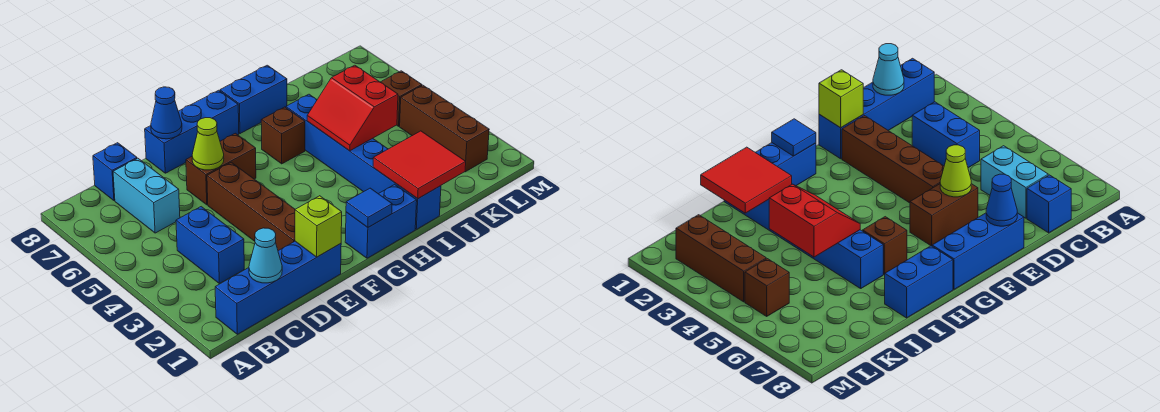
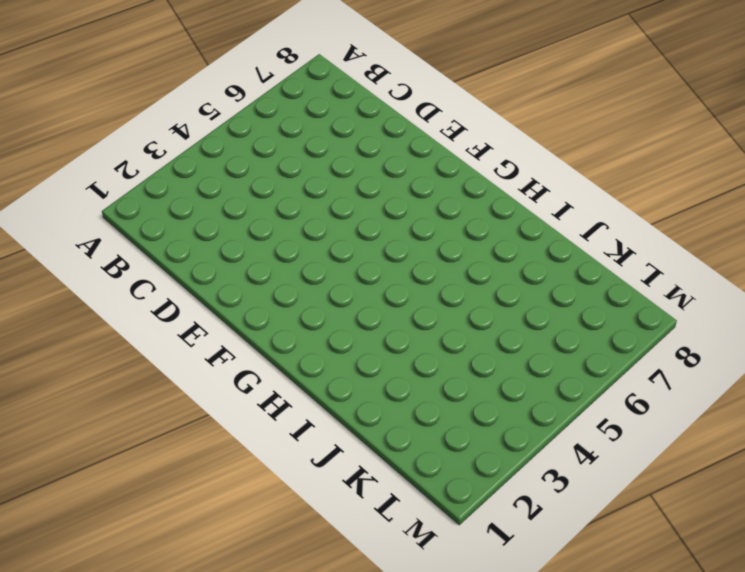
none -> blue brick B1:E1 level 1
none -> blue brick C3:C4 level 1
none -> cyan brick C6:C7 level 1

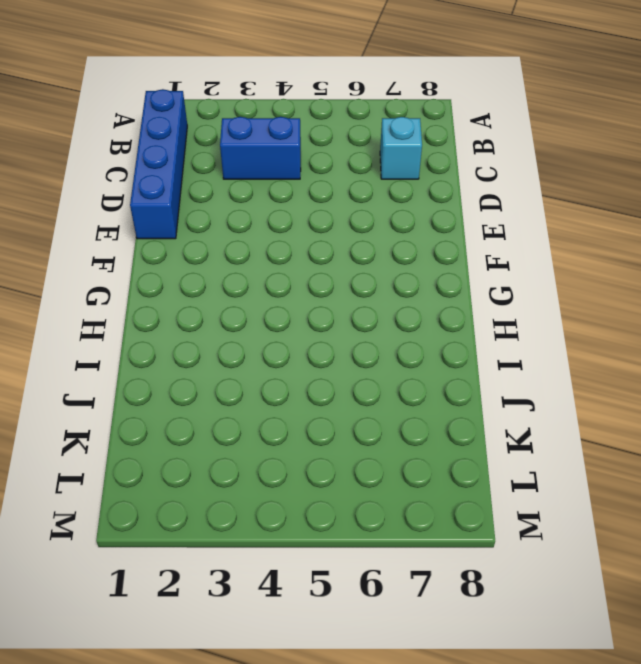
cyan brick C7 level 1 -> cyan brick C6:C7 level 1
none -> blue brick C8 level 1
none -> brown brick E2:E5 level 1
none -> brown brick E6:F6 level 1

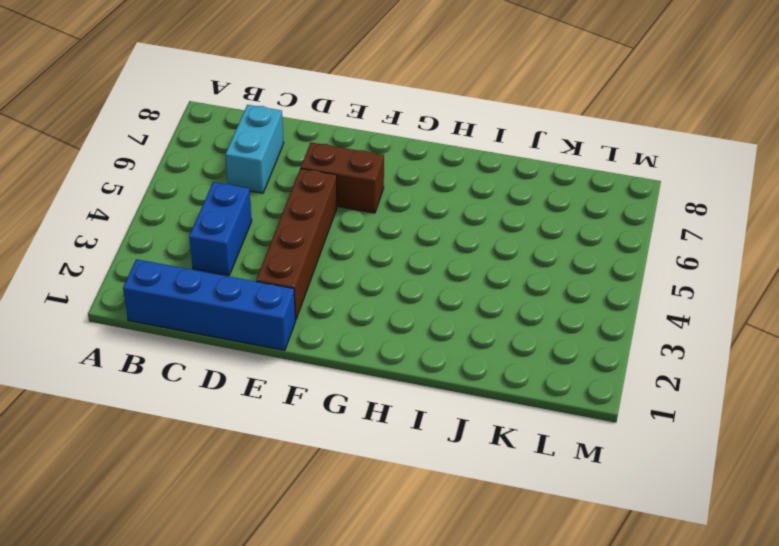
none -> blue brick C8 level 1
none -> blue brick E8:G8 level 1
none -> blue brick G1:H1 level 1

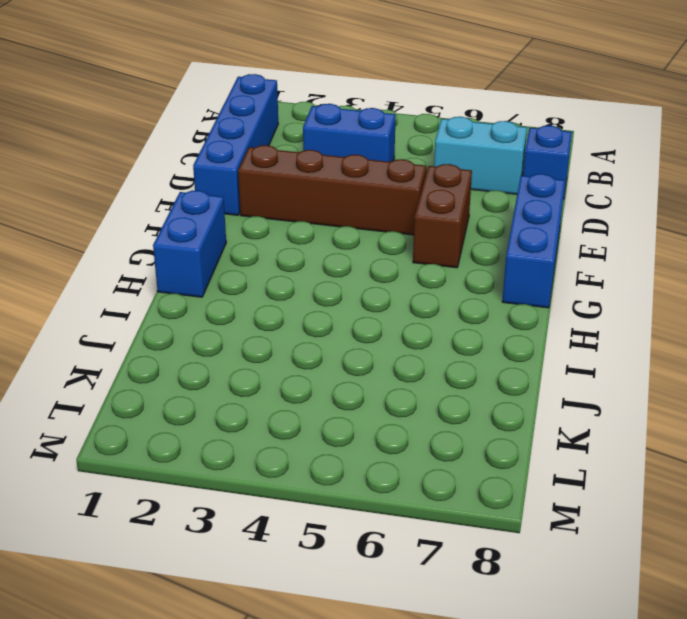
none -> brown brick H6 level 1
none -> blue brick H8:I8 level 1
none -> blue brick I1:I6 level 1

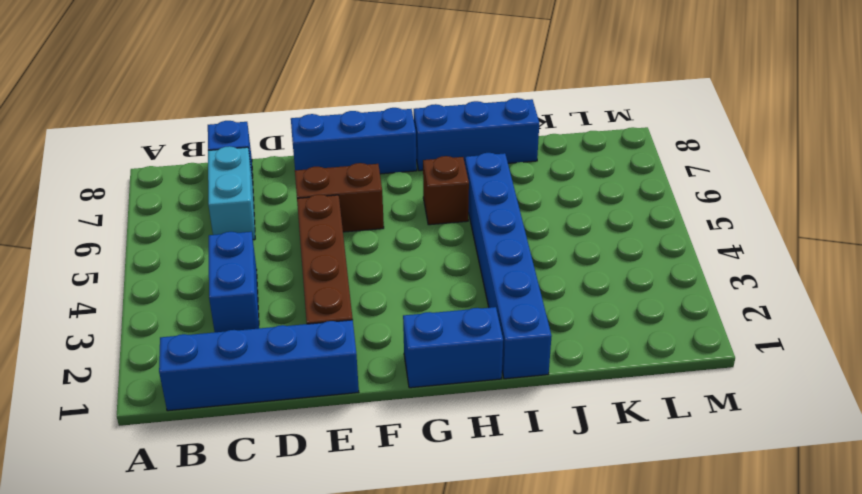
blue brick H8:J8 level 1 -> blue brick H8:I8 level 1
none -> brown brick L2:L4 level 1
none -> brown brick L5 level 1
none -> cyan cone C1 level 2

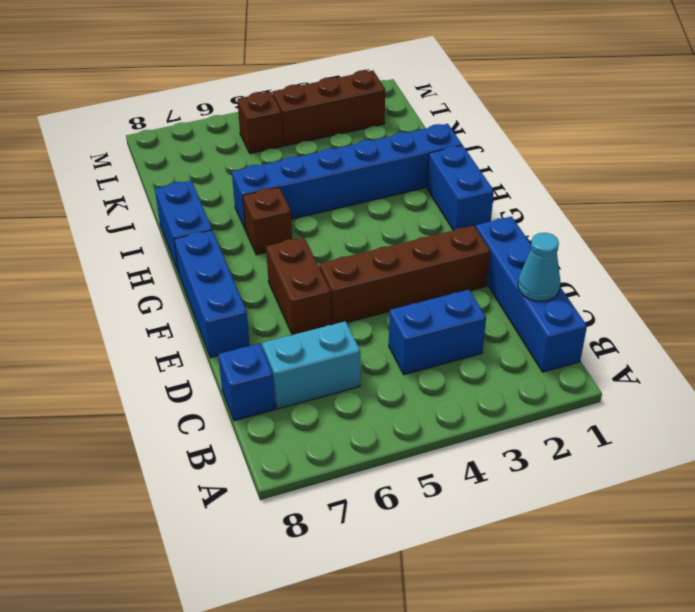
none -> lime brick E1 level 2
none -> lime cone E6 level 2
none -> blue cone E8 level 2

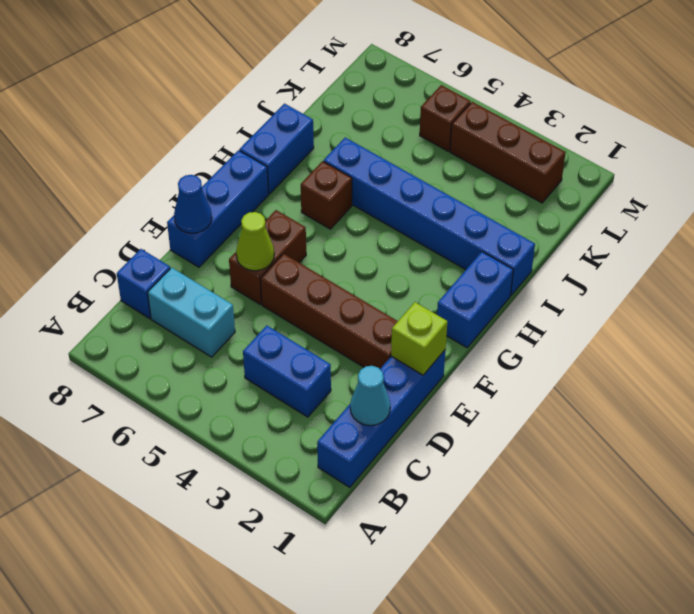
none -> blue tile G1 level 2
none -> red tile I1:J2 level 2
none -> red slope I4:J5 level 2 top J

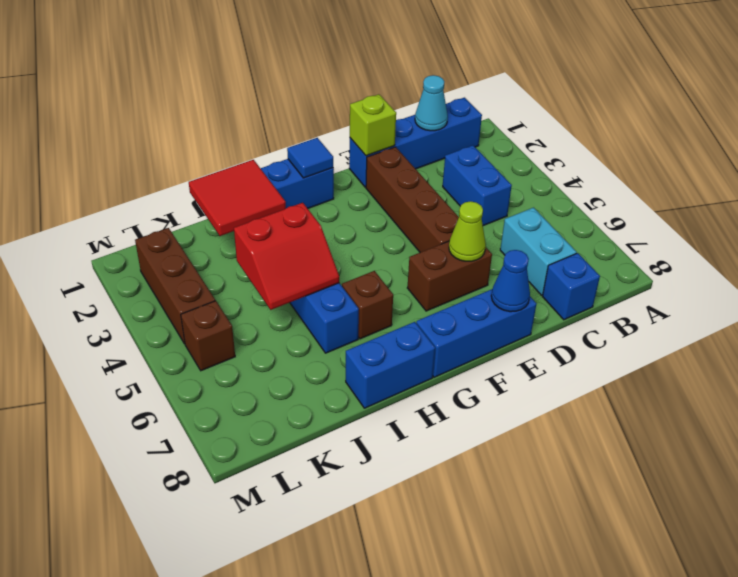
red slope I4:J5 level 2 top 4 -> red slope I4:J5 level 2 top J

